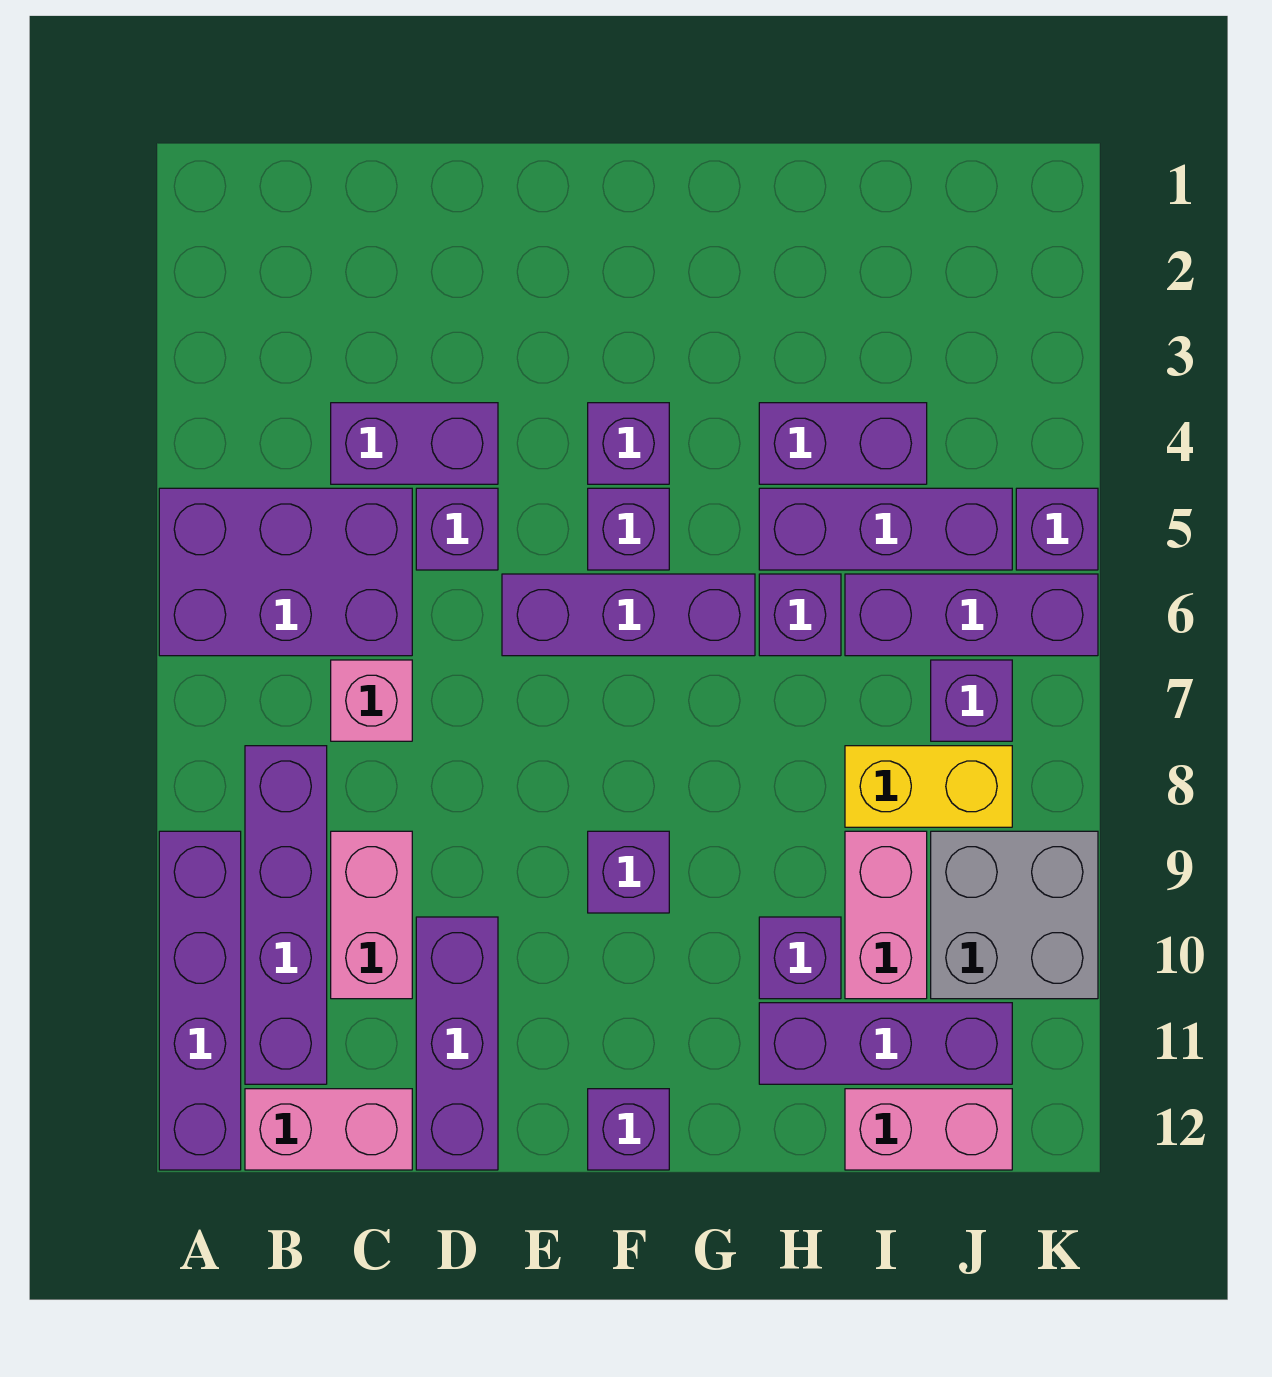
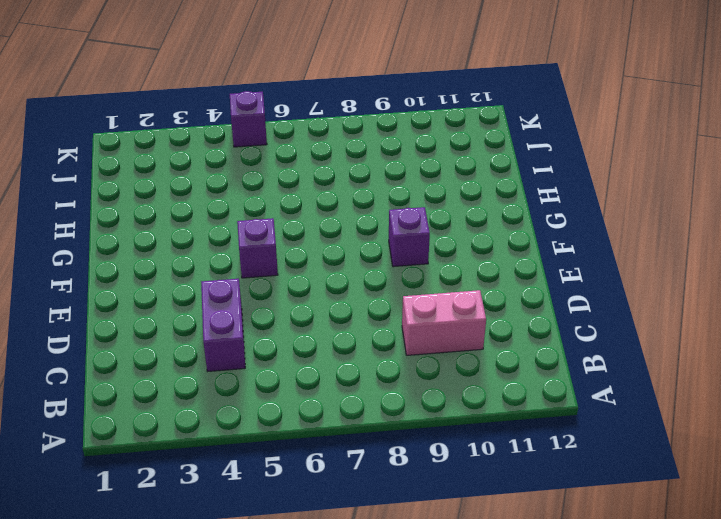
none -> purple brick A5:C6 level 1
none -> purple brick A9:A12 level 1
none -> purple brick B8:B11 level 1

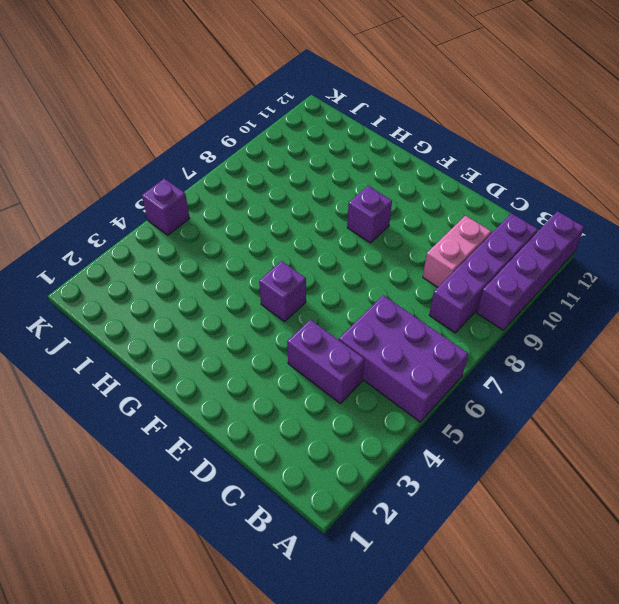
none -> pink brick B12:C12 level 1
none -> pink brick C7 level 1
none -> purple brick D5 level 1

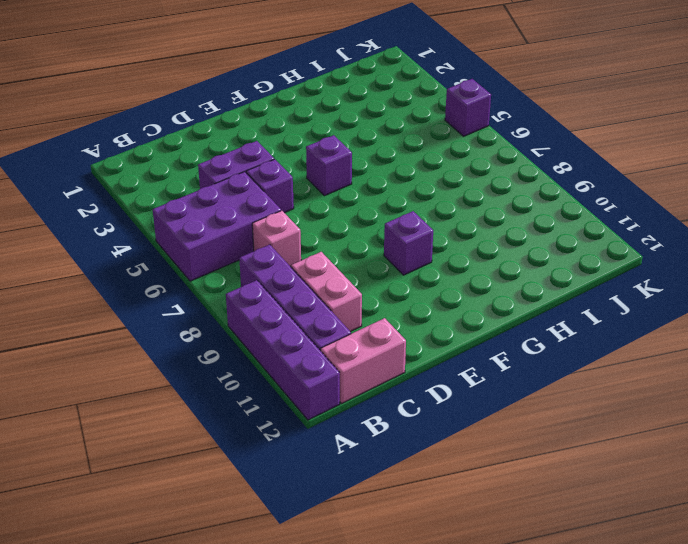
none -> purple brick D10:D12 level 1
none -> purple brick E6:G6 level 1
none -> purple brick F4 level 1

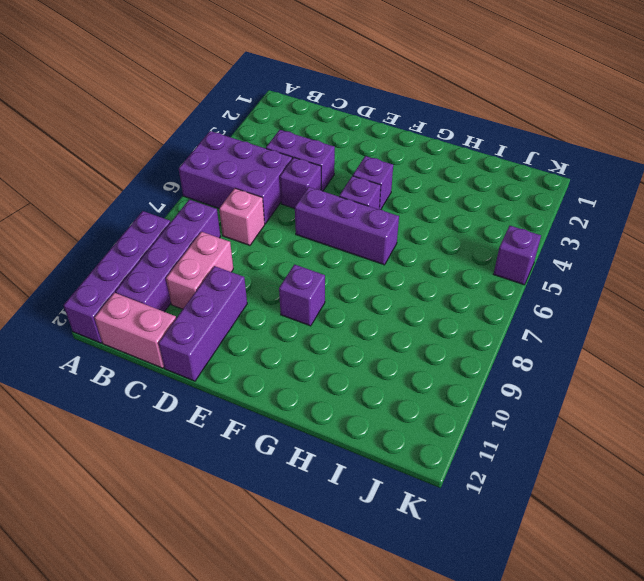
none -> purple brick F12 level 1
none -> purple brick H4:I4 level 1
none -> purple brick H5:J5 level 1

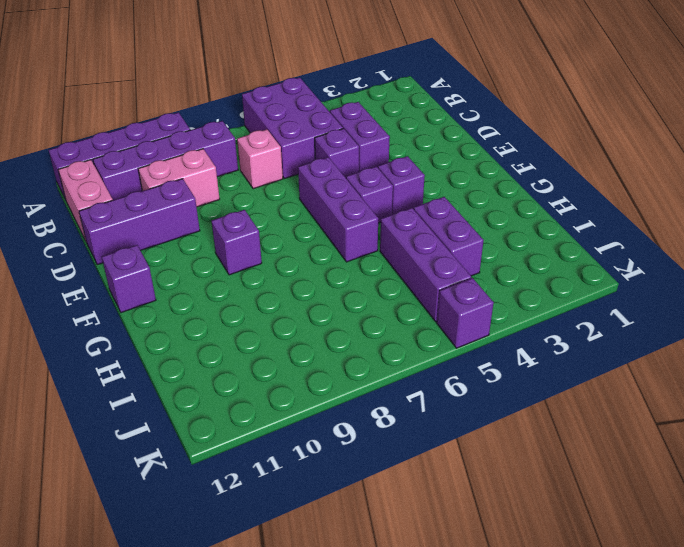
none -> purple brick H6 level 1
none -> purple brick H10 level 1
none -> purple brick H11:J11 level 1

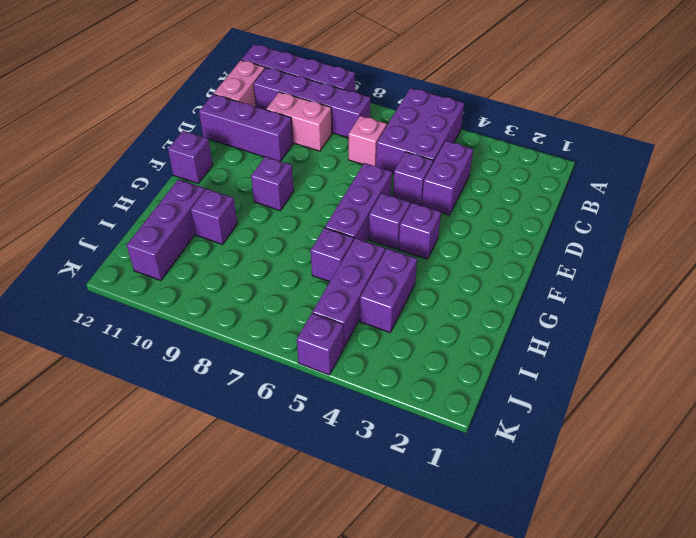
none -> purple brick I6:K6 level 1
none -> yellow brick I8:J8 level 1
none -> pink brick I9:I10 level 1

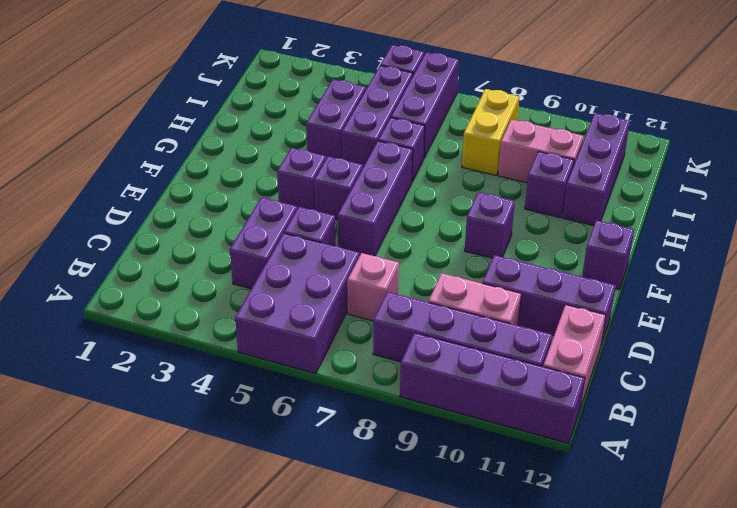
none -> pink brick I12:J12 level 1
none -> purple brick J7 level 1
none -> grey brick J9:K10 level 1

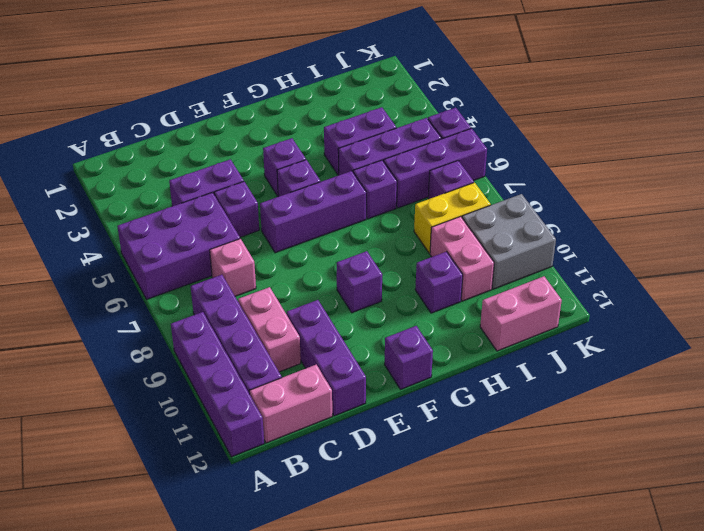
none -> purple brick H11:J11 level 1

